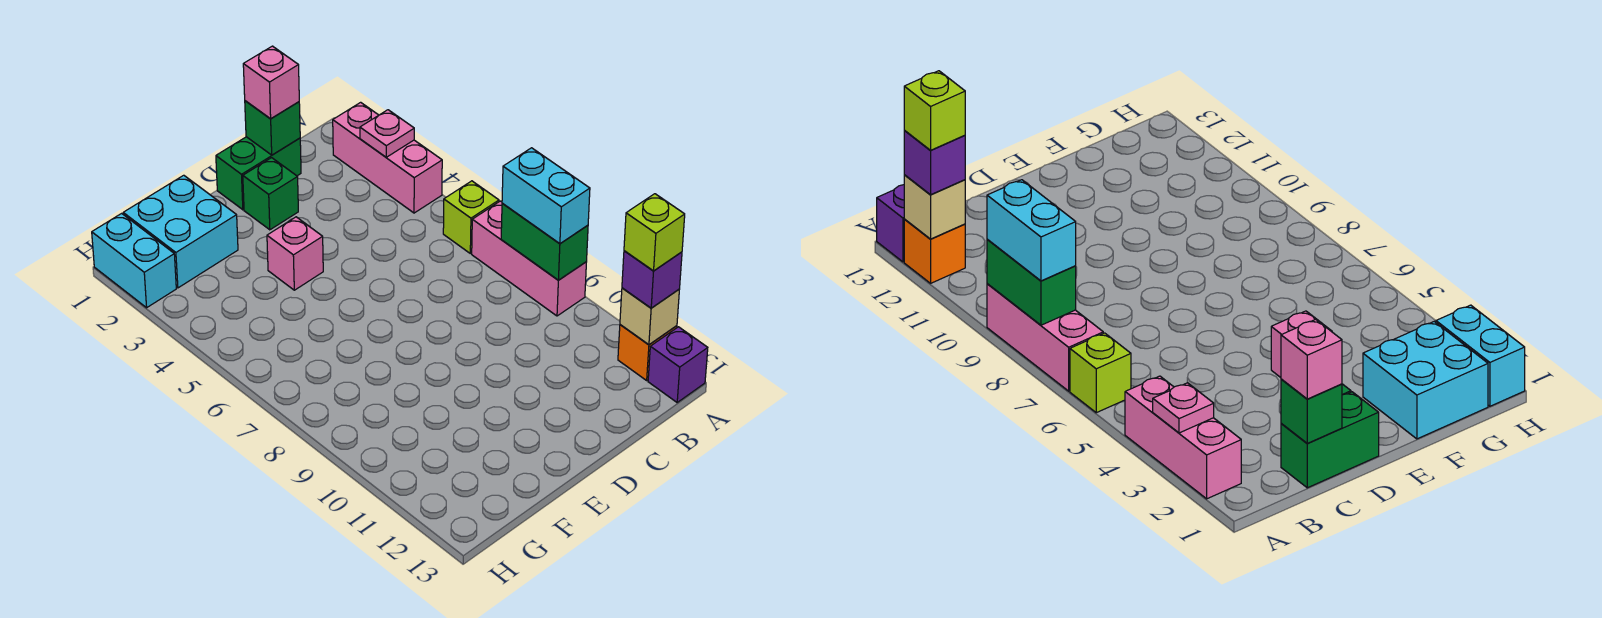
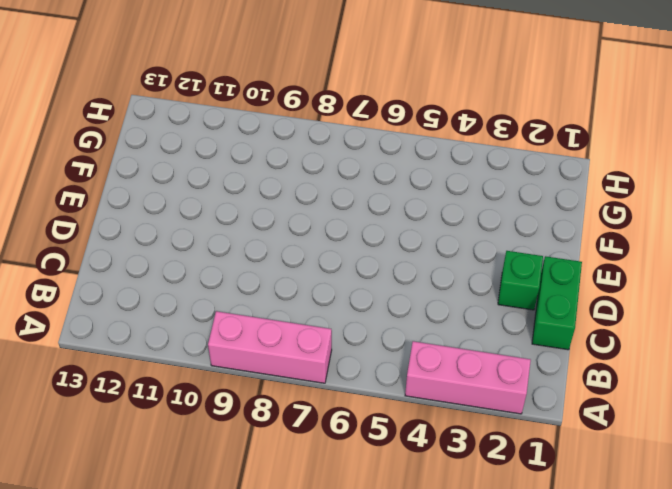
none -> lime brick A6 level 1
none -> orange brick A12 level 1
none -> purple brick A13 level 1

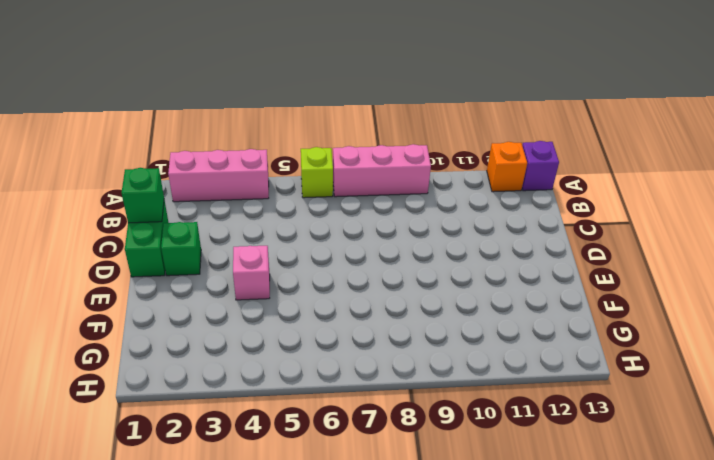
none -> cyan brick F1:G2 level 1
none -> cyan brick H1:H2 level 1
none -> pink plate A3 level 2

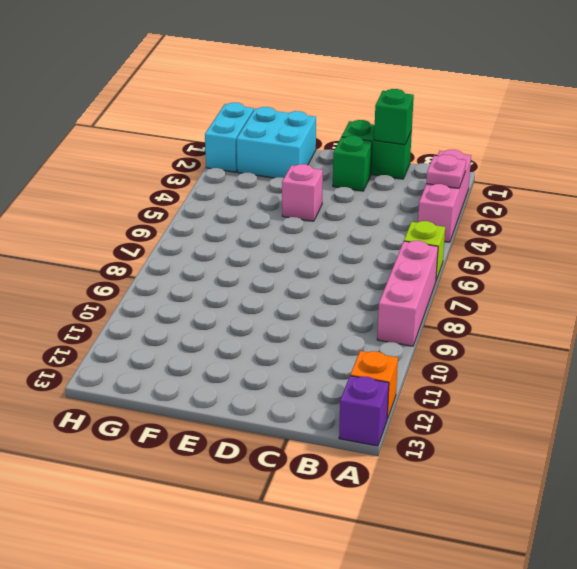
none -> green brick A8:A9 level 2
none -> tan brick A12 level 2
none -> cyan brick A8:A9 level 3

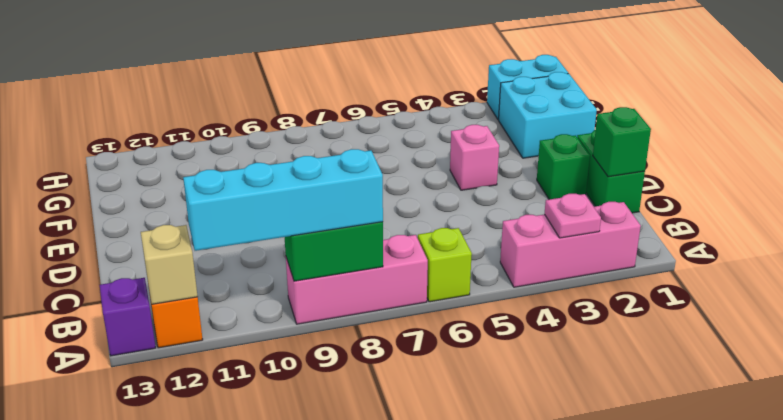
cyan brick A8:A11 level 3 -> cyan brick A8:A9 level 3
none -> purple brick A12 level 3
none -> pink brick C1 level 3
none -> lime brick A12 level 4

